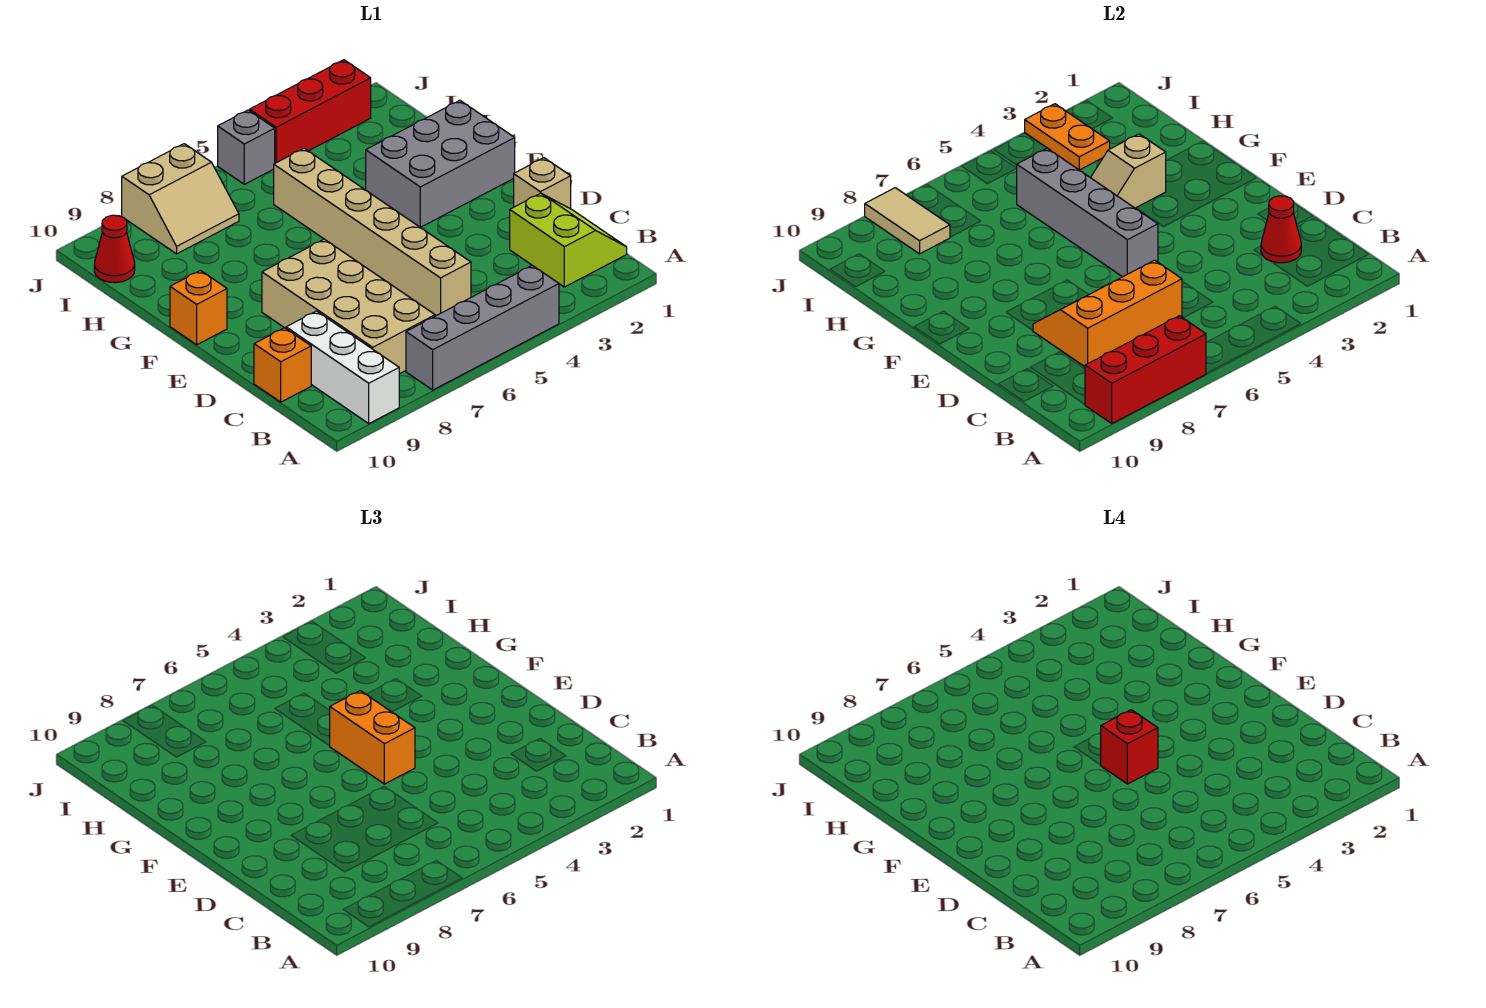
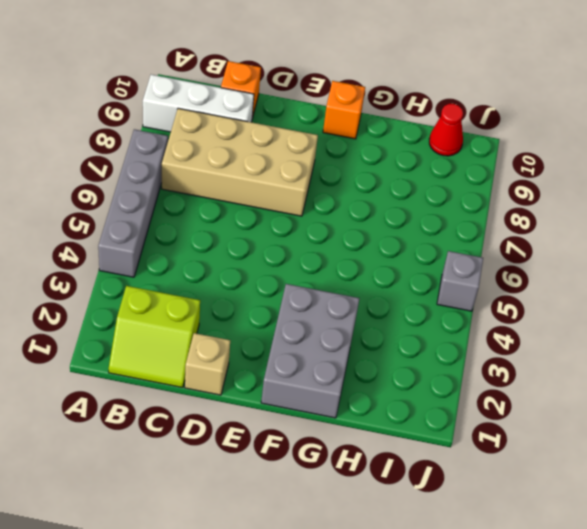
none -> tan brick C5:H5 level 1
none -> tan slope I7:J8 level 1 top J
none -> red brick J2:J4 level 1

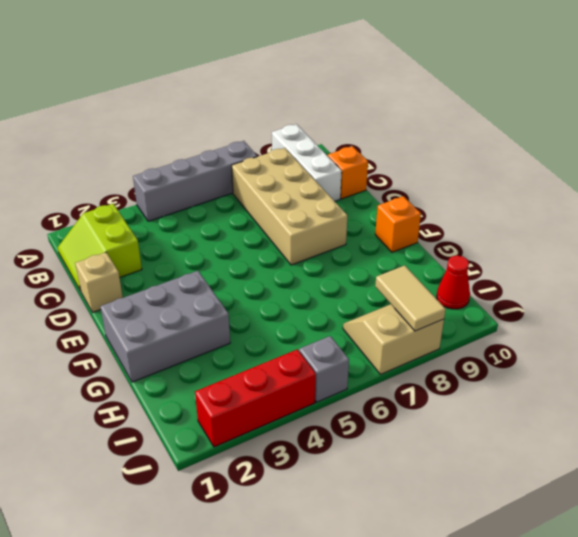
none -> tan brick C5:H5 level 1
none -> red brick A7:A9 level 2
none -> red cone C2 level 2

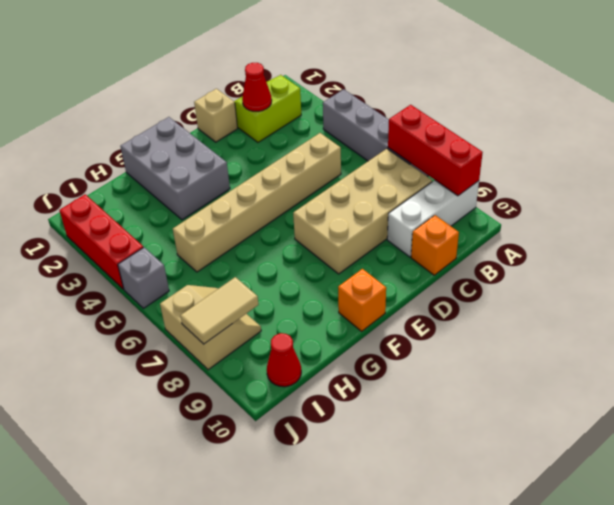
none -> orange slope C6:D8 level 2 top C
none -> grey brick E5:H5 level 2
none -> tan slope G3:G4 level 2 top 3

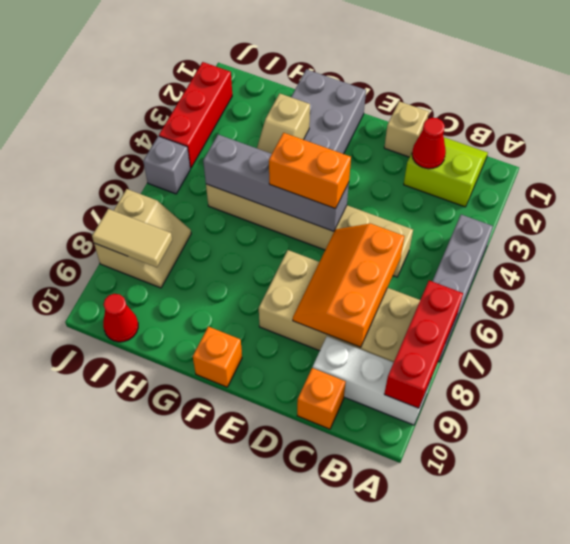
none -> orange plate I3:J3 level 2
none -> red brick E5 level 4

